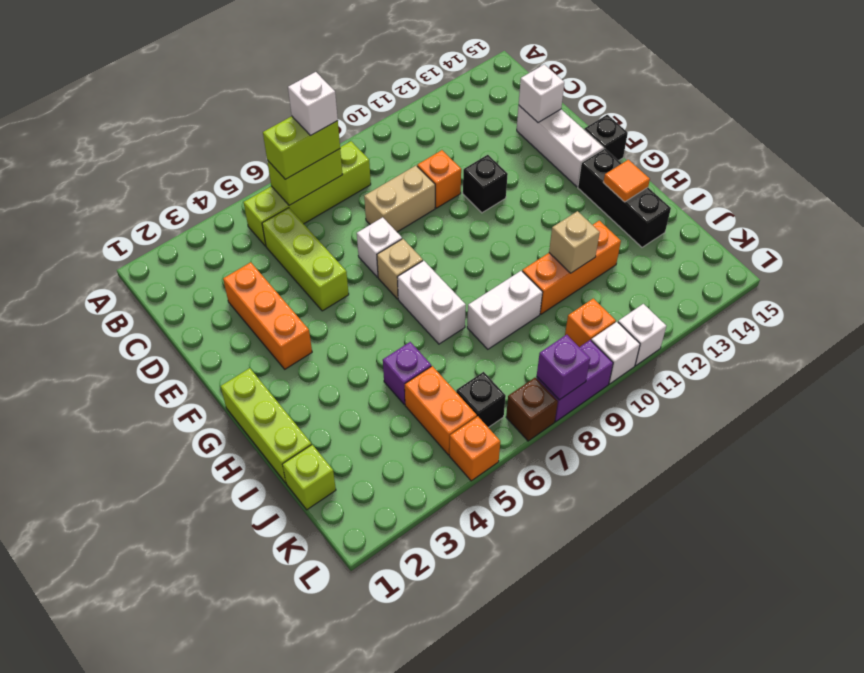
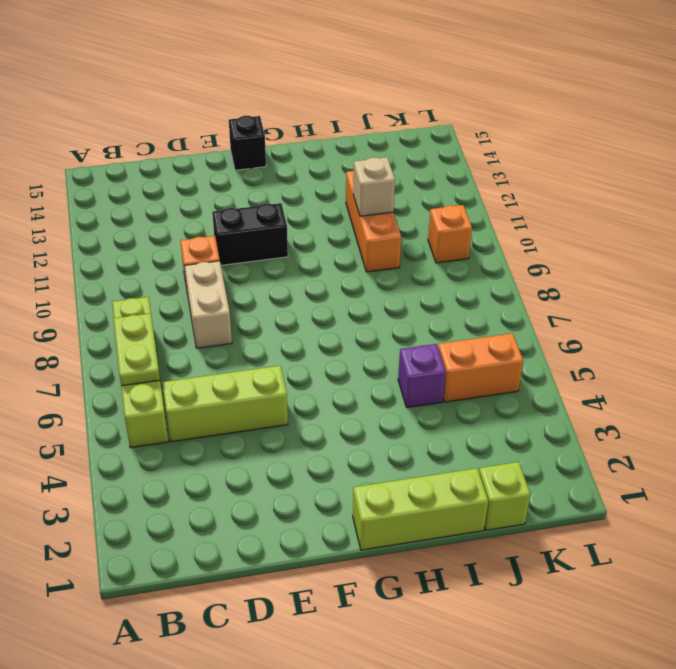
lime plate B6:B7 level 2 -> lime brick B6:B7 level 2
black brick E11:F11 level 1 -> black brick E11 level 1
none -> orange brick D3:F3 level 1
none -> white brick D14:F14 level 1
none -> white brick E7 level 1
none -> tan brick F7 level 1

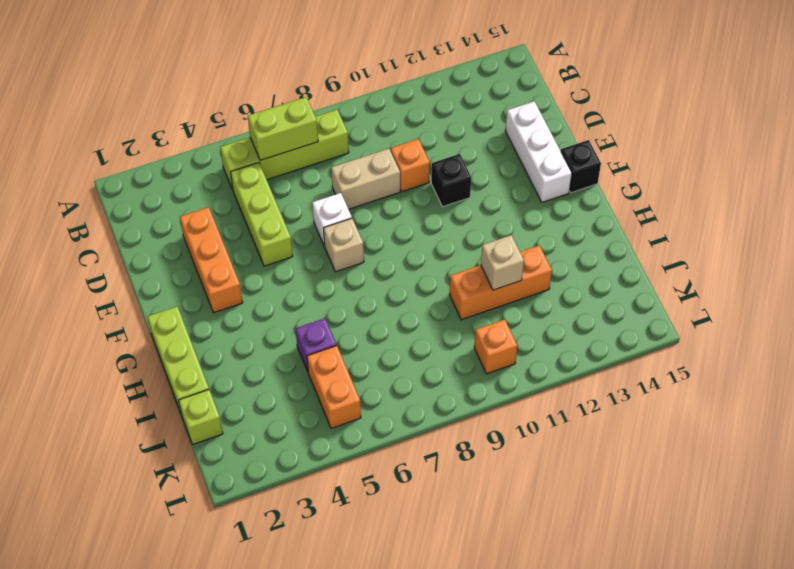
none -> white brick G7:H7 level 1
none -> black brick G14:I14 level 1
none -> white brick I8:I9 level 1
none -> black brick K6 level 1

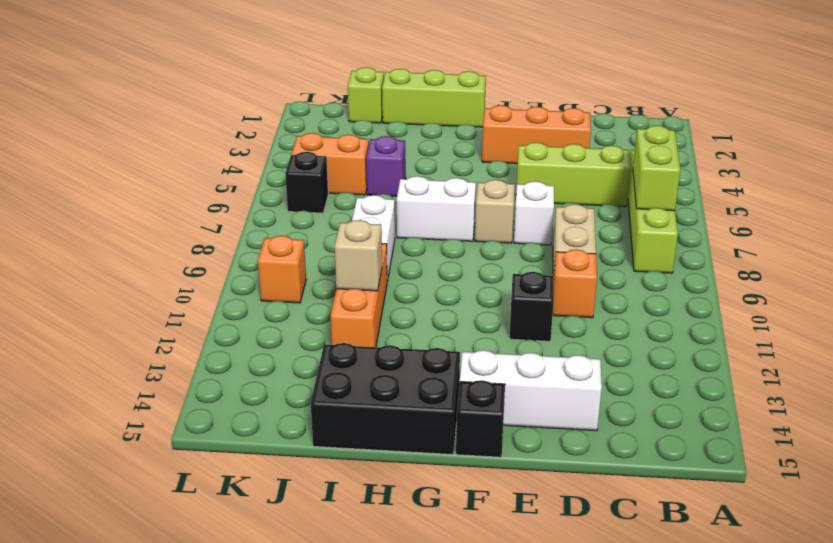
black brick G14:I15 level 1 -> black brick G14:I14 level 1
none -> orange brick L5 level 1
none -> brown brick L7 level 1
none -> purple brick L8:L9 level 1
none -> white brick L10 level 1

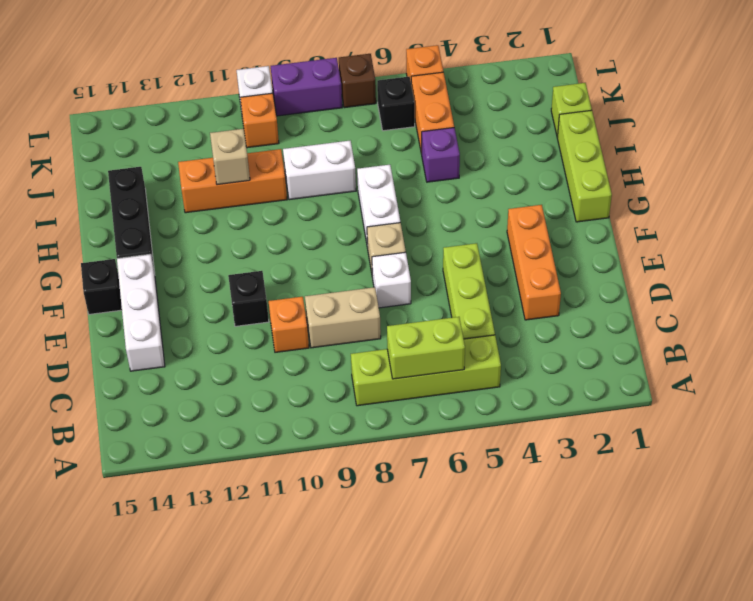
none -> white brick L11 level 1
none -> white brick D14 level 2
none -> orange tile H14 level 2
none -> purple brick L8 level 2

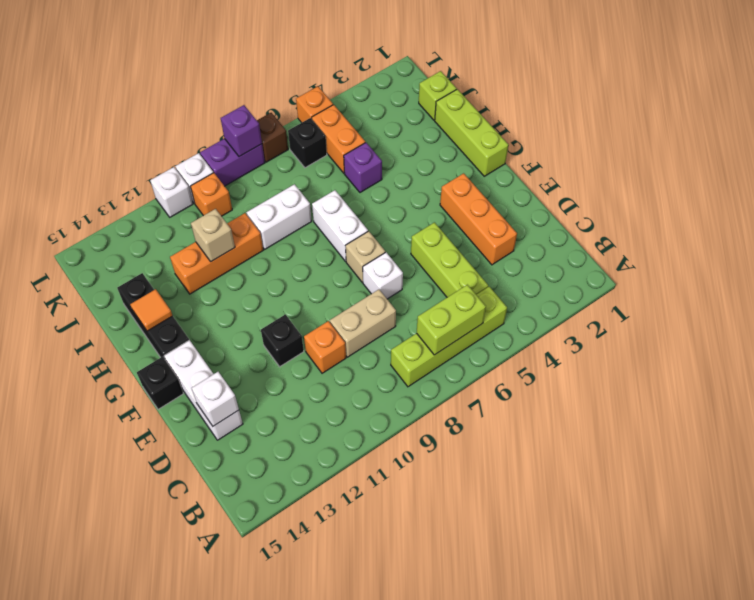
none -> lime brick B6:B7 level 3
none -> white brick B7 level 4

